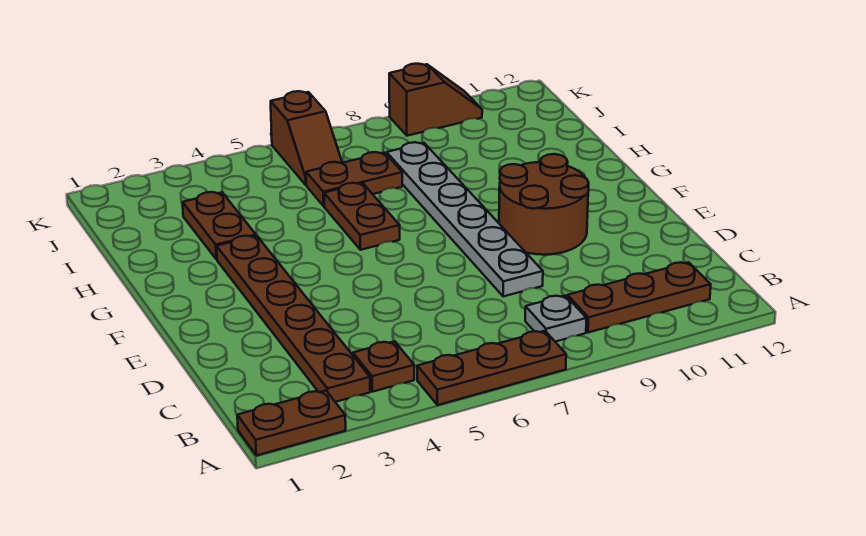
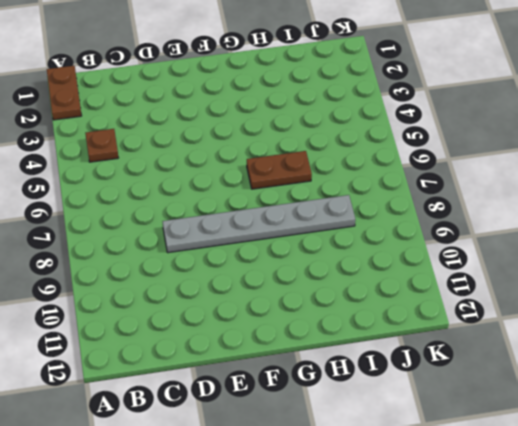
none -> brown plate A5:A7 level 1
none -> brown plate B3:G3 level 1
none -> grey plate B8 level 1

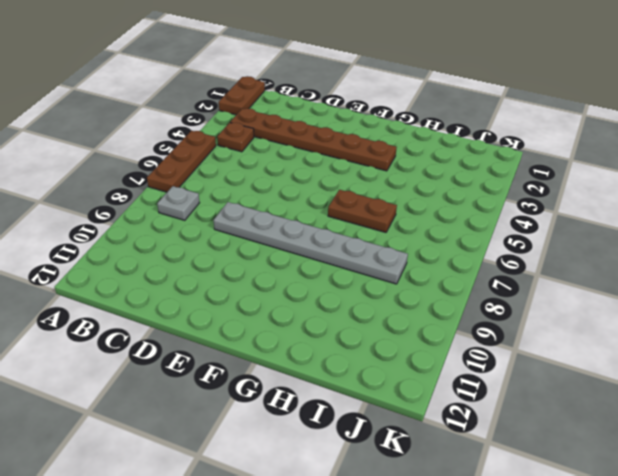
none -> brown plate B9:B11 level 1
none -> brown round brick E9:F10 level 1
none -> brown plate H3:I3 level 1

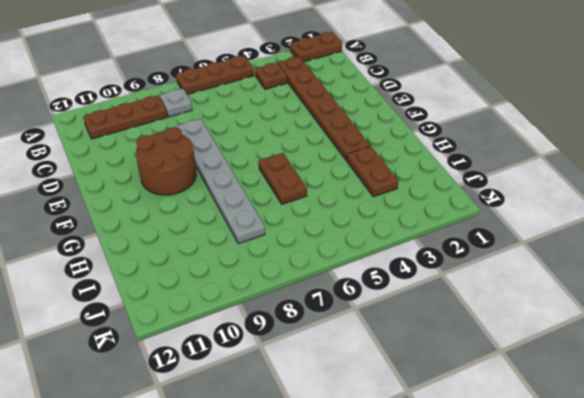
none -> brown plate I6:I7 level 1
none -> brown slope J6:K6 level 1 top K
none -> brown slope K9:K10 level 1 top 9

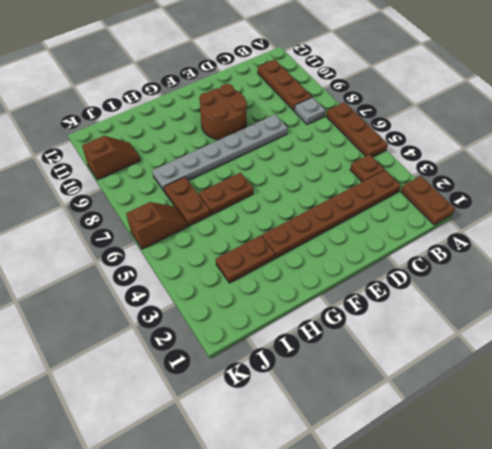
brown slope J10:K10 level 1 top K -> brown slope K9:K10 level 1 top 9

